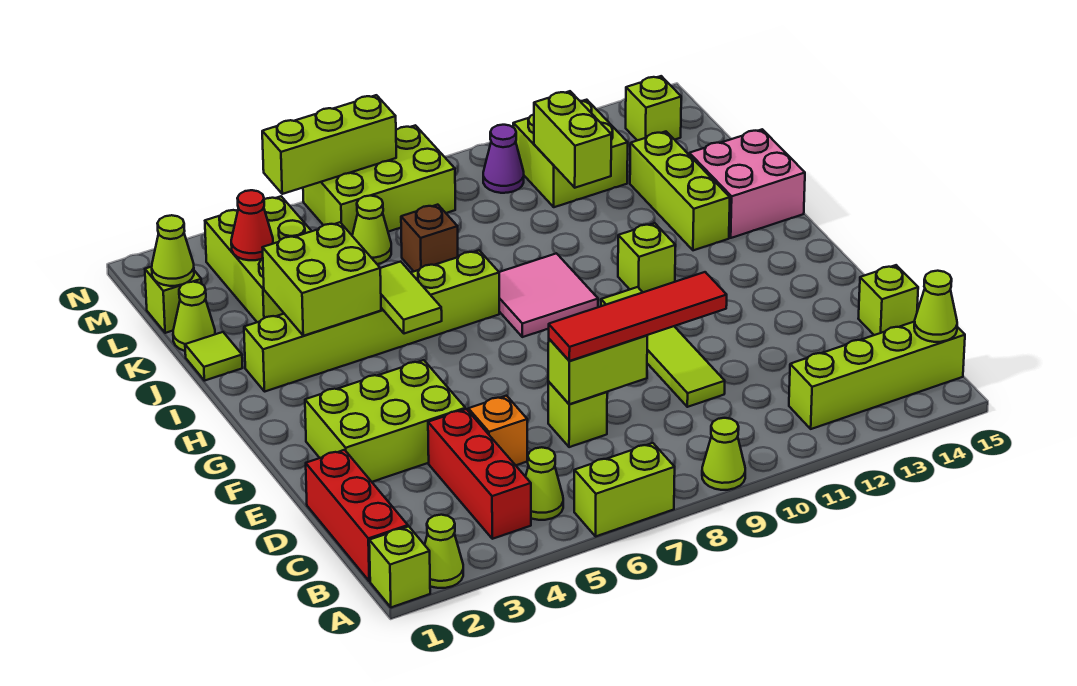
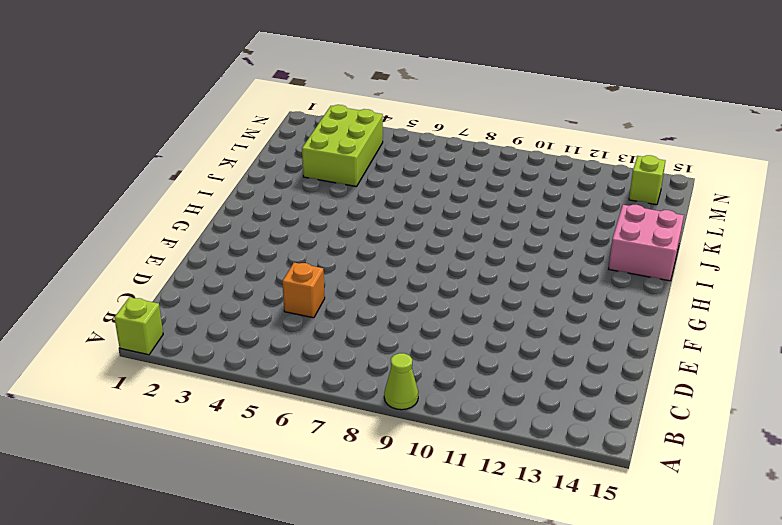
none -> lime cone A2 level 1
none -> lime brick A6:A7 level 1
none -> red brick B1:D1 level 1
none -> red brick B4:D4 level 1

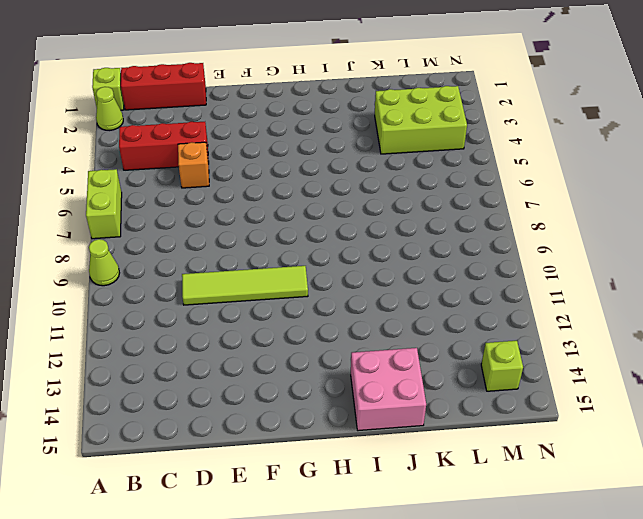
none -> lime cone B5 level 1
none -> lime brick B12:B15 level 1
none -> lime brick D7 level 1
none -> lime brick D15 level 1

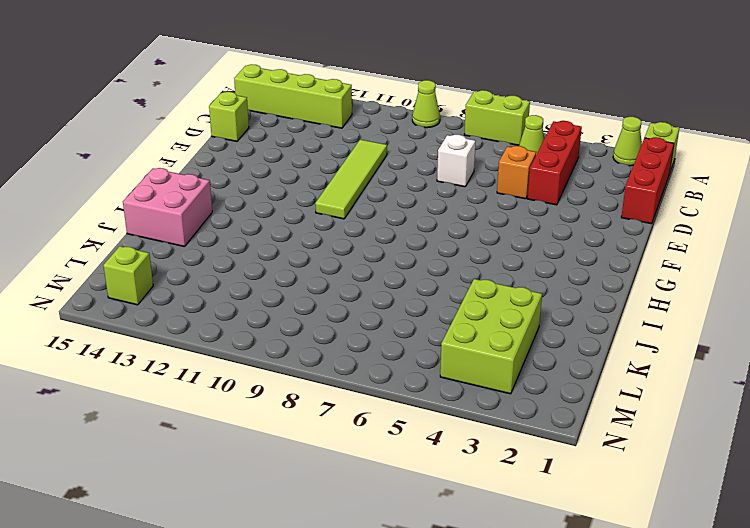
white brick D7 level 1 -> lime brick D7 level 1
none -> lime brick E2:F4 level 1
none -> pink tile H8:I9 level 1
none -> lime brick H11 level 1
none -> lime brick I2:I7 level 1

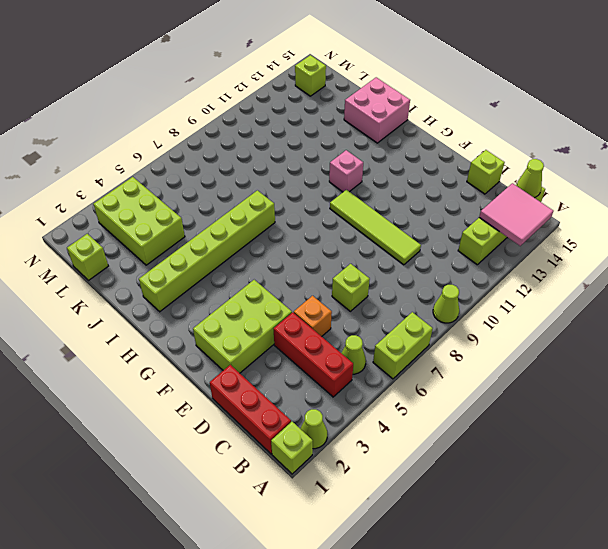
pink tile A13:B14 level 2 -> pink tile H8:I9 level 1
pink brick H11 level 1 -> lime brick H11 level 1
none -> lime brick I13:K13 level 1
none -> lime tile J1 level 1
none -> lime cone K1 level 1
none -> brown brick K7 level 1

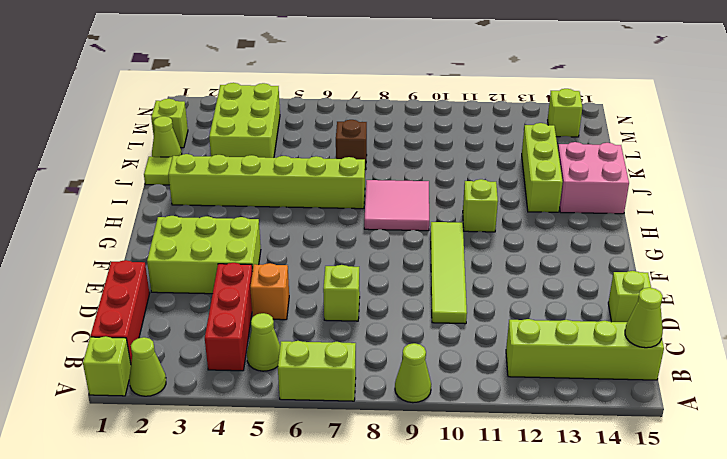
none -> lime cone L6 level 1
none -> lime brick L11:M12 level 1
none -> lime brick M6:N8 level 1
none -> purple cone M10 level 1

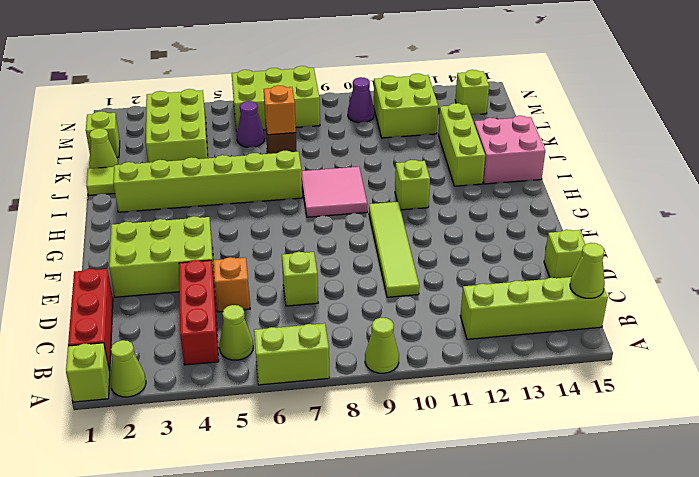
orange brick K7 level 2 -> none
purple cone L6 level 1 -> lime cone L6 level 1
none -> lime brick D7:D8 level 2
none -> lime tile H5:I5 level 2
none -> lime brick I3:J4 level 2
none -> lime brick K11:L11 level 2

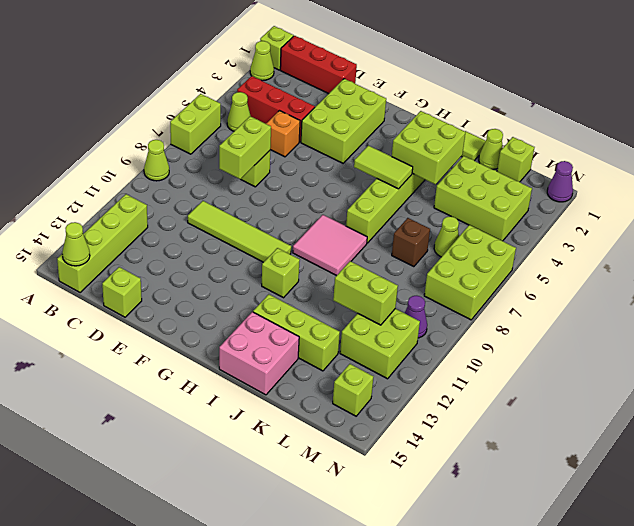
purple cone N1 level 1 -> none
none -> lime cone L1 level 2
none -> red cone L3 level 2
none -> lime brick N5:N7 level 2
none -> red tile D7:D10 level 3

